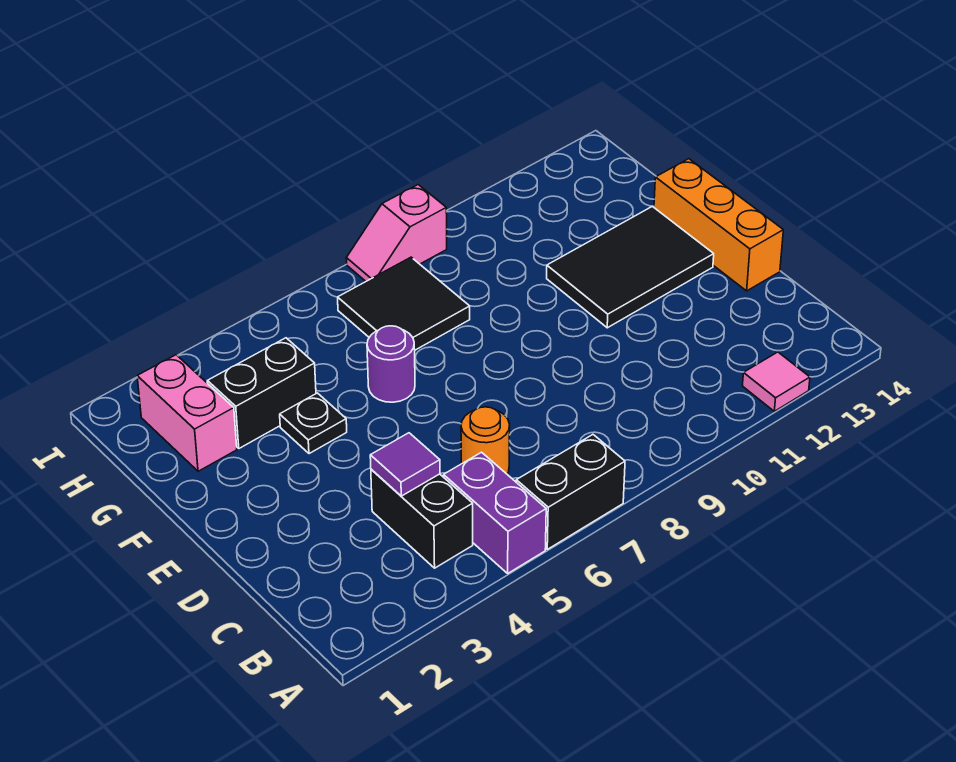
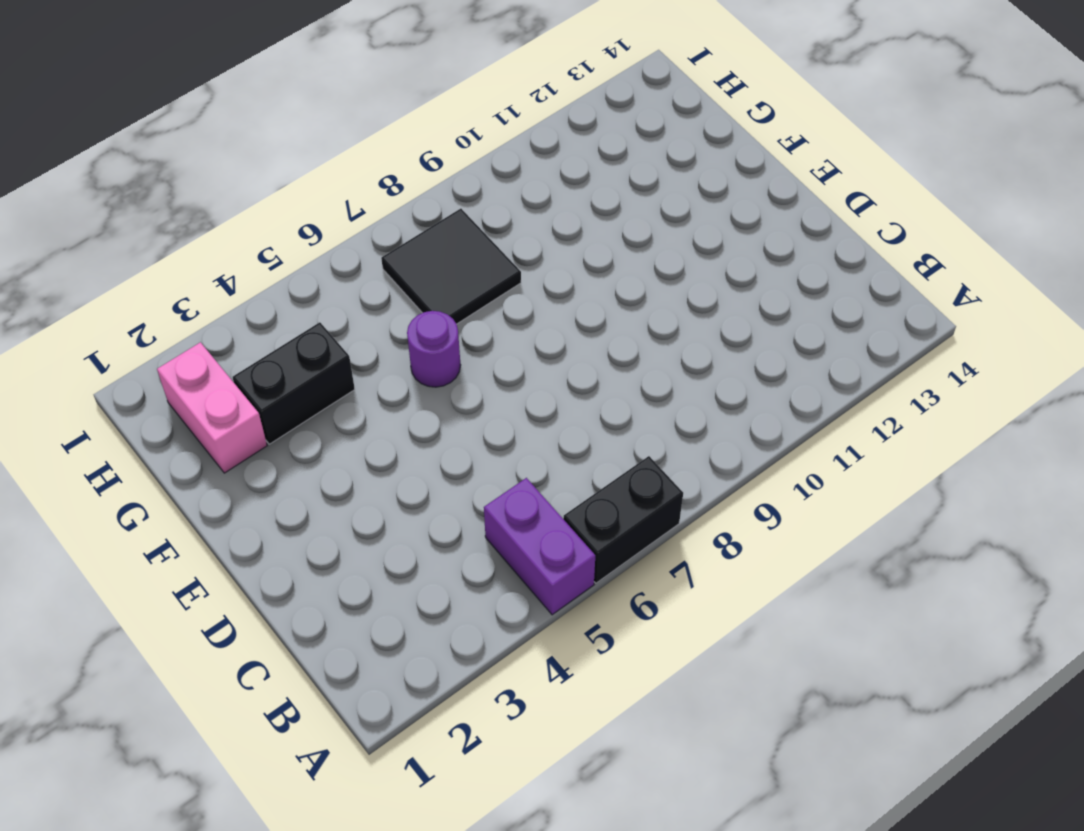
none -> pink tile A12 level 1
none -> black brick B4:C4 level 1
none -> orange round brick C6 level 1

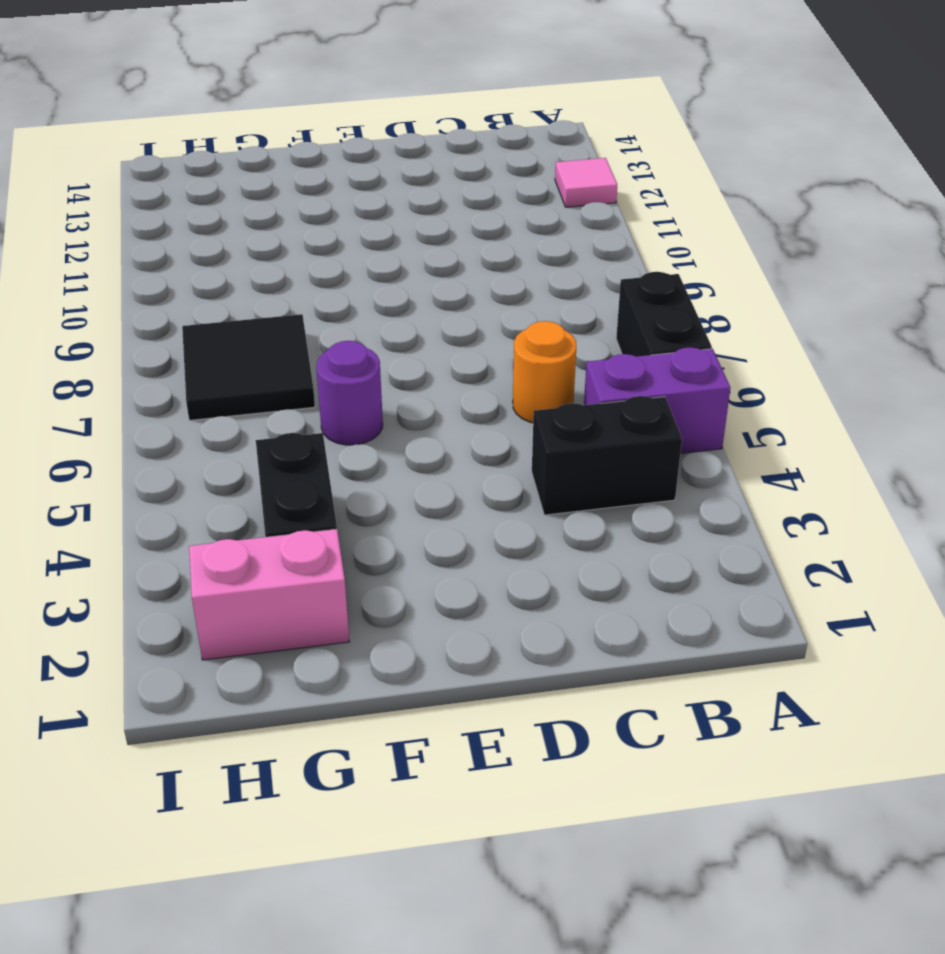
none -> orange brick D14:F14 level 1
none -> black tile E11:F13 level 1
none -> black plate F4 level 1

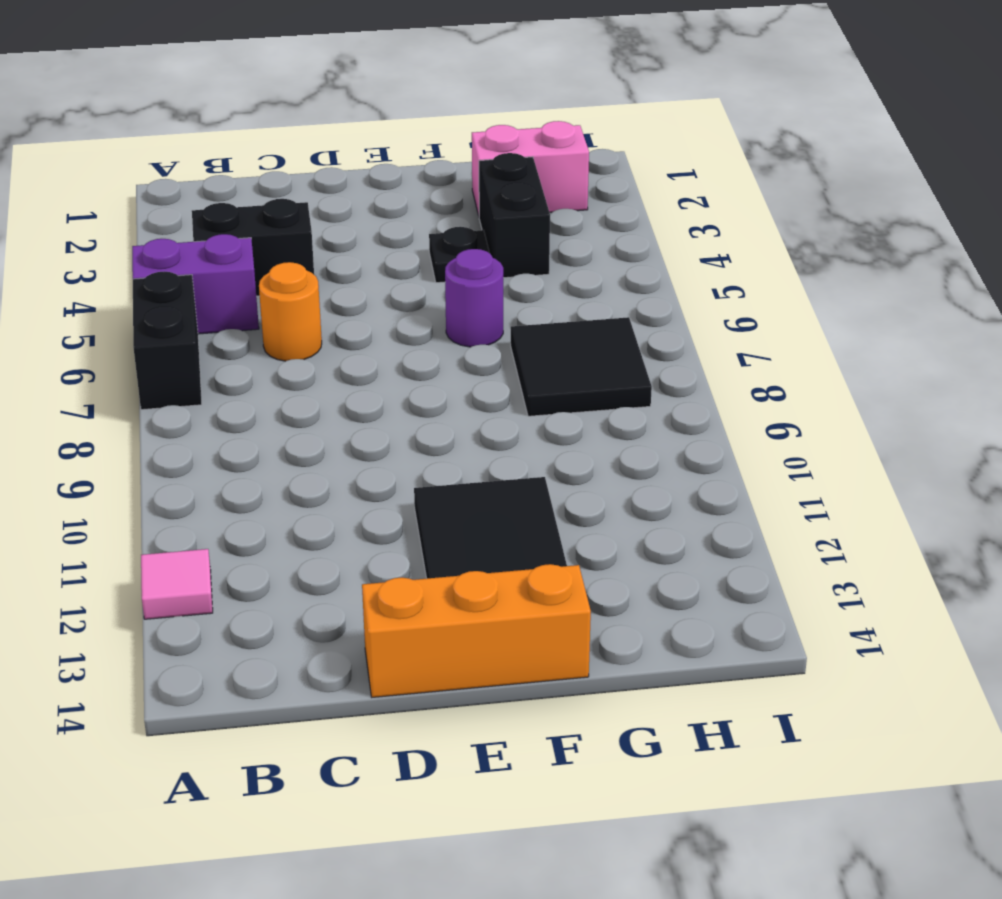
none -> pink slope I8:I9 level 1 top 9
none -> purple tile C4 level 2

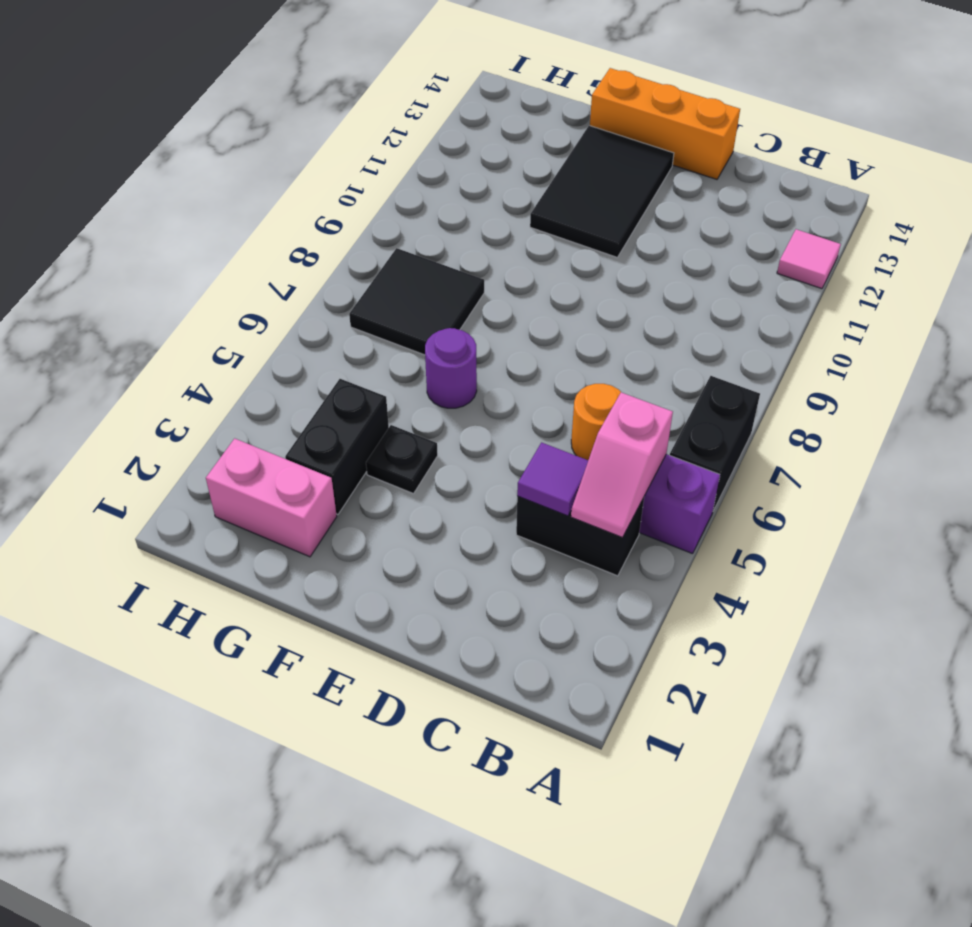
pink slope B4:B5 level 2 top 5 -> pink slope I8:I9 level 1 top 9

